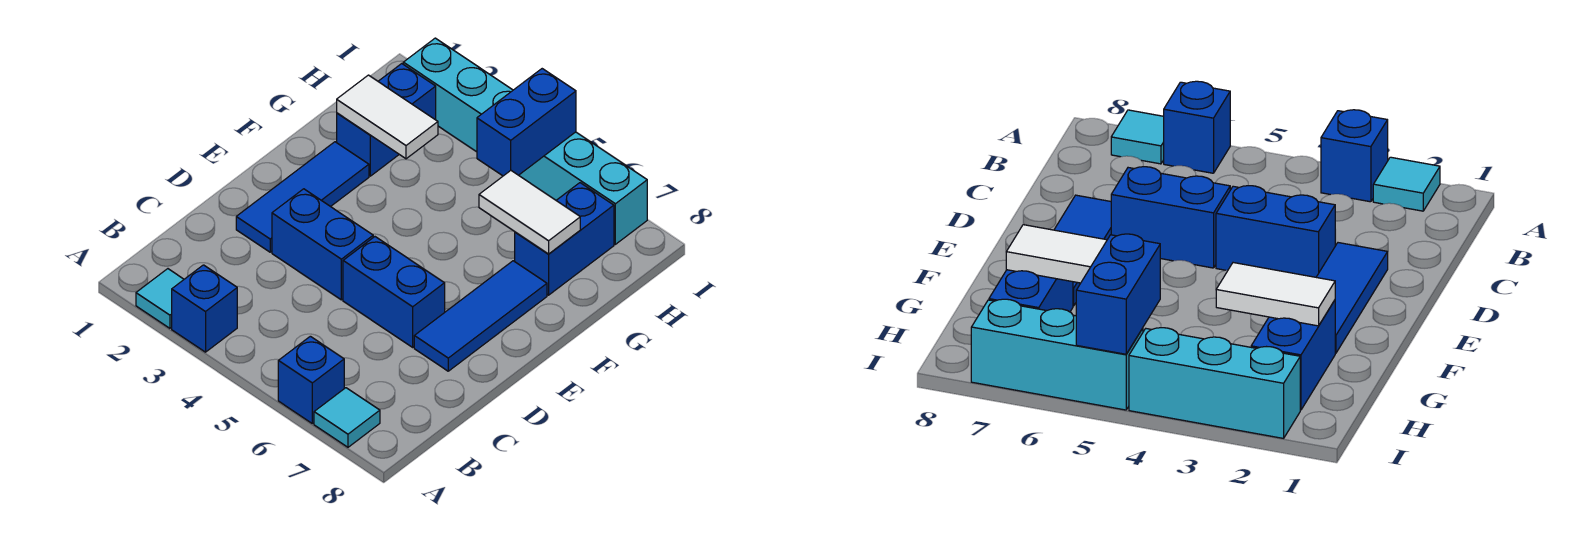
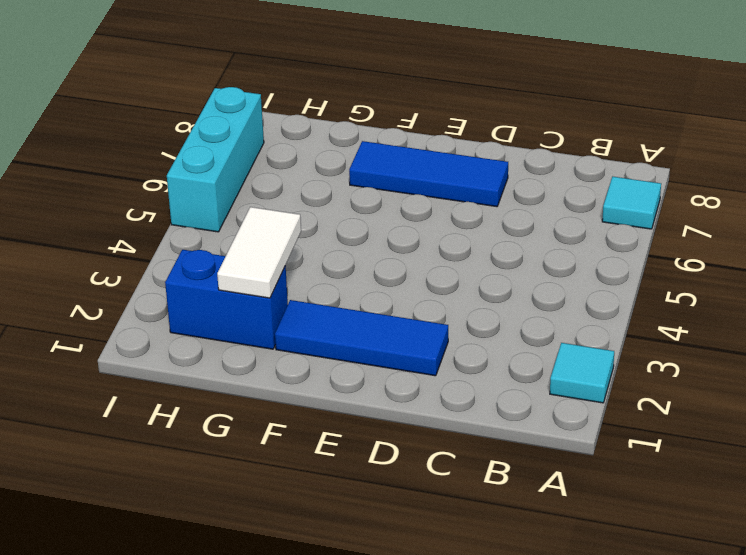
none -> blue brick A3 level 1
none -> blue brick A6 level 1
none -> blue brick D3:D4 level 1

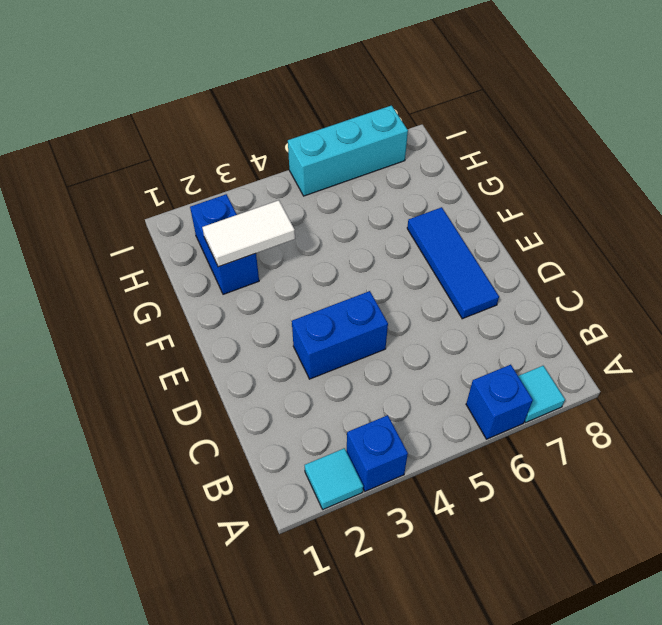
none -> blue tile D2:F2 level 1
none -> blue brick D5:D6 level 1
none -> blue brick G7:H7 level 1

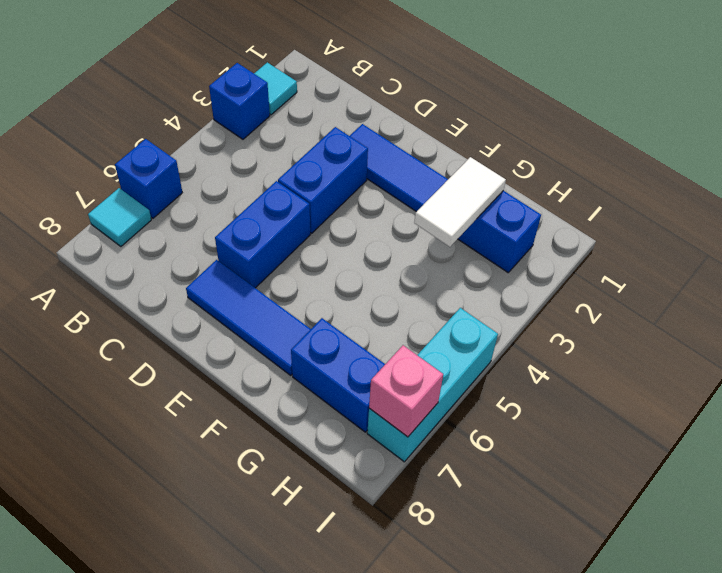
pink brick I7 level 2 -> none
none -> cyan brick I2:I4 level 1
none -> white tile G6:G7 level 2
none -> blue brick H5:I5 level 2

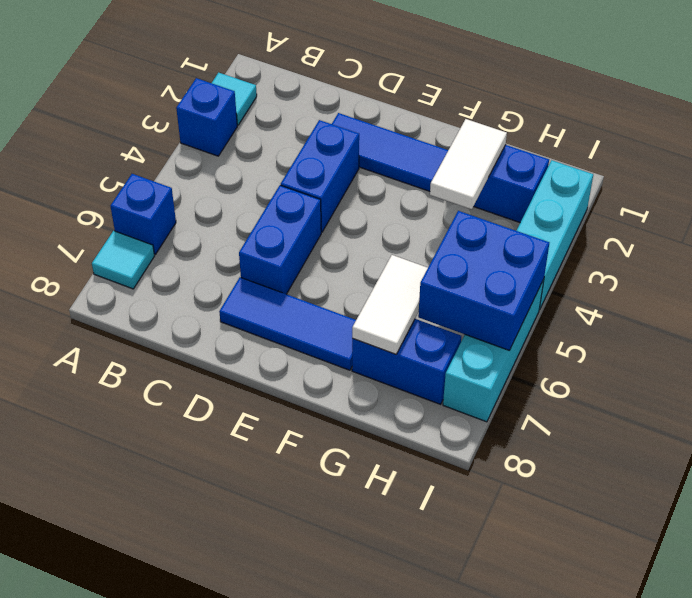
blue brick H5:I6 level 2 -> blue brick H5:I5 level 2

